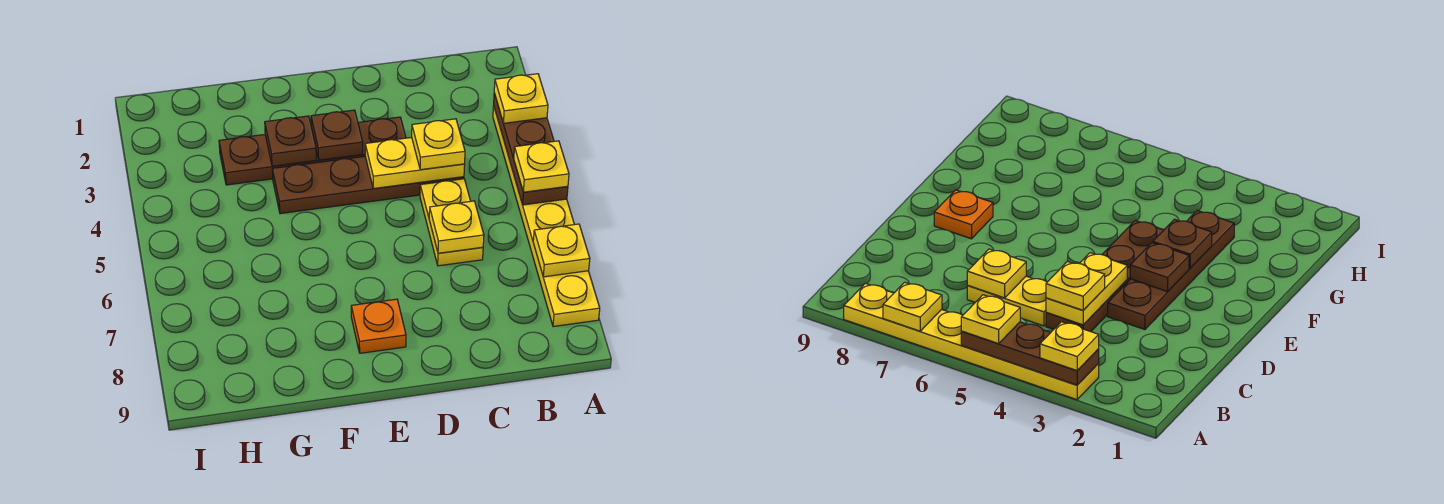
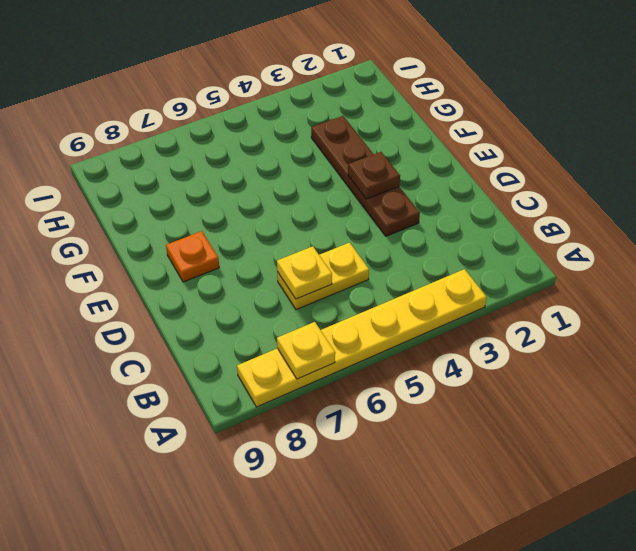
none -> brown plate C4:F4 level 1
none -> brown plate A3:A5 level 2
none -> yellow plate C4:D4 level 2

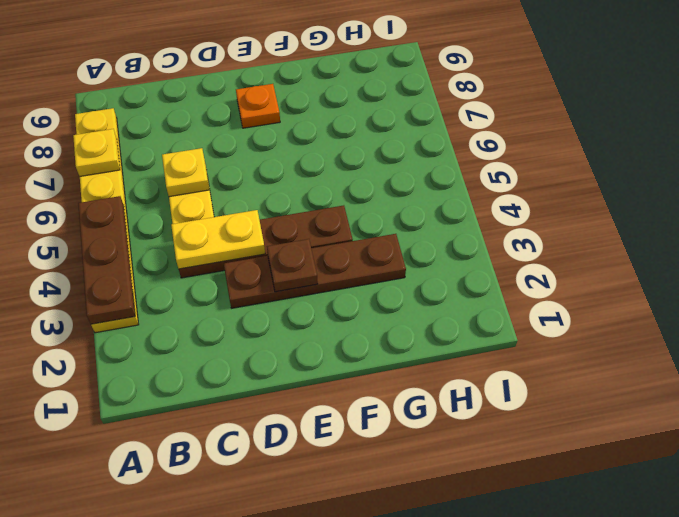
none -> brown plate F3 level 2
none -> yellow plate A3 level 3
none -> yellow plate A5 level 3

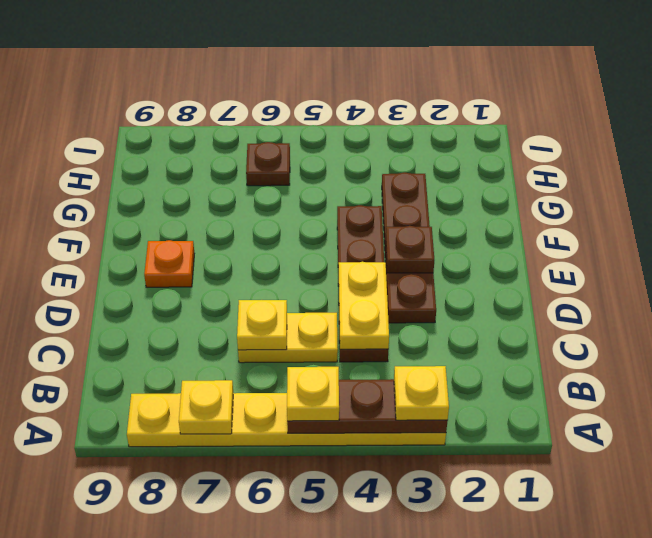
brown plate H6 level 1 -> brown plate F3 level 2
none -> yellow plate C4 level 3

